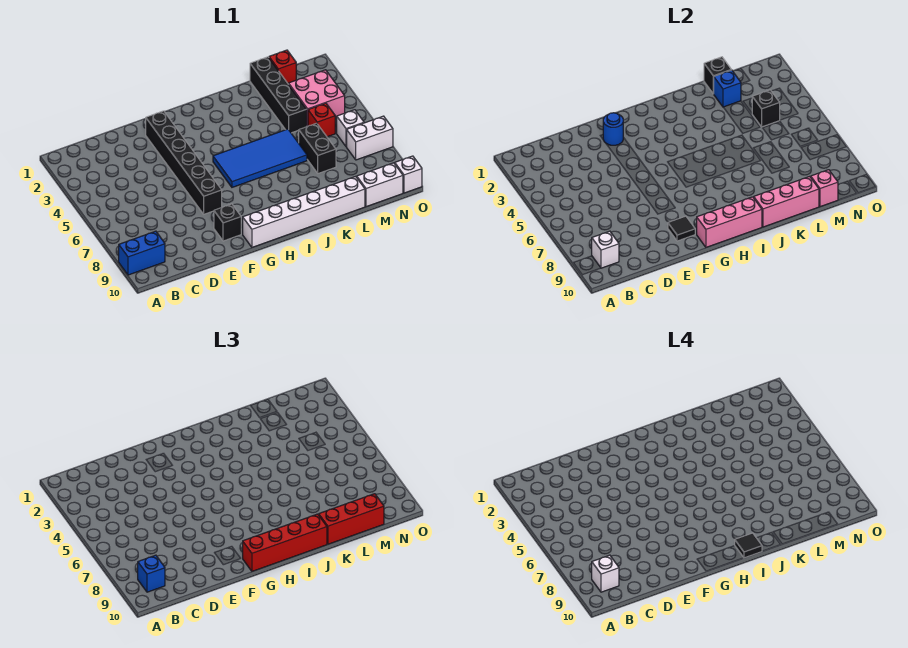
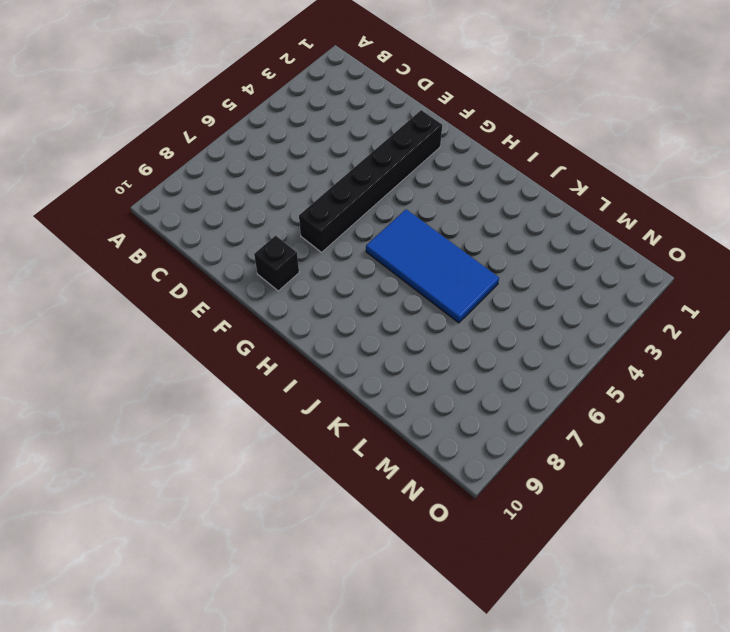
none -> blue brick A9:B9 level 1
none -> white brick G10:L10 level 1
none -> black brick L1:L4 level 1

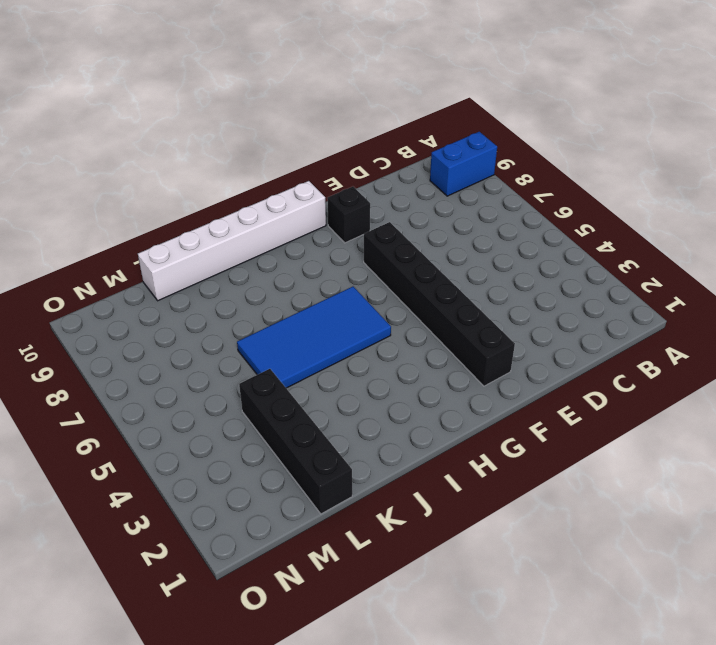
none -> black brick L6:L7 level 1
none -> red brick M1 level 1
none -> pink brick M3:N4 level 1

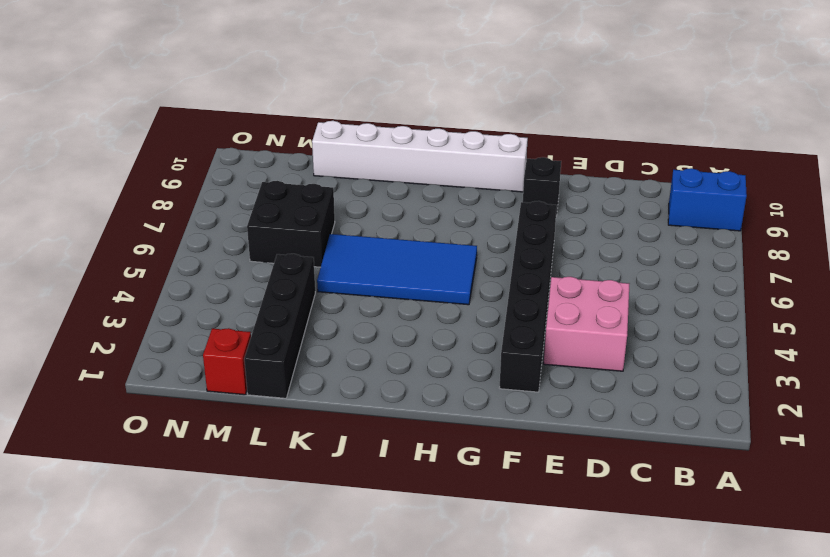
pink brick D3:E4 level 1 -> pink brick M3:N4 level 1
black brick L6:M7 level 1 -> black brick L6:L7 level 1
none -> red brick M5 level 1
none -> white brick M10:N10 level 1
none -> white brick N6 level 1

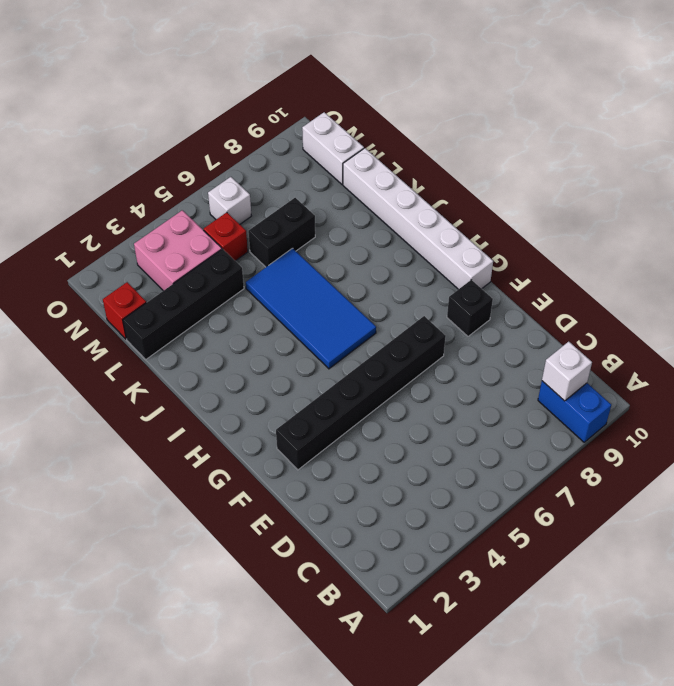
none -> white brick N7:O7 level 1
none -> white brick O10 level 1
none -> blue round brick F2 level 2

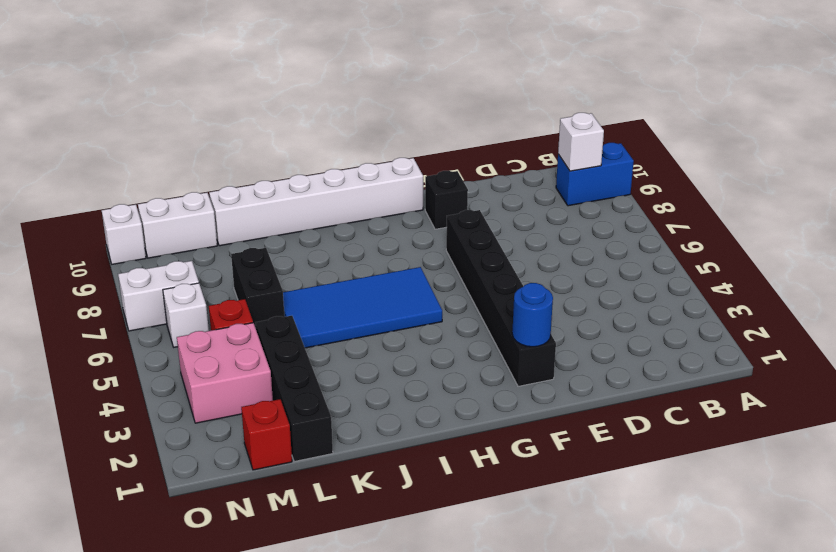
none -> black tile F9 level 2
none -> pink brick G10:I10 level 2
none -> pink brick J10:L10 level 2

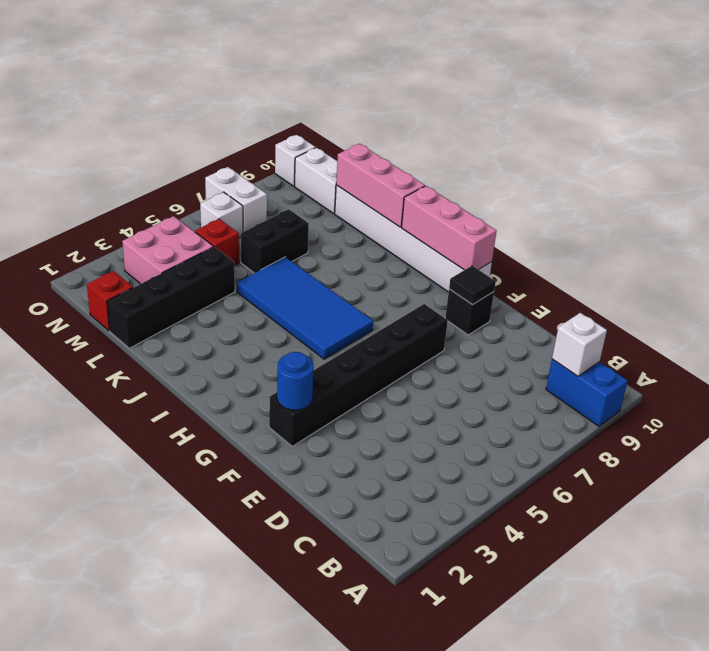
none -> black brick L1 level 2
none -> blue brick L2 level 2
none -> black brick M4 level 2

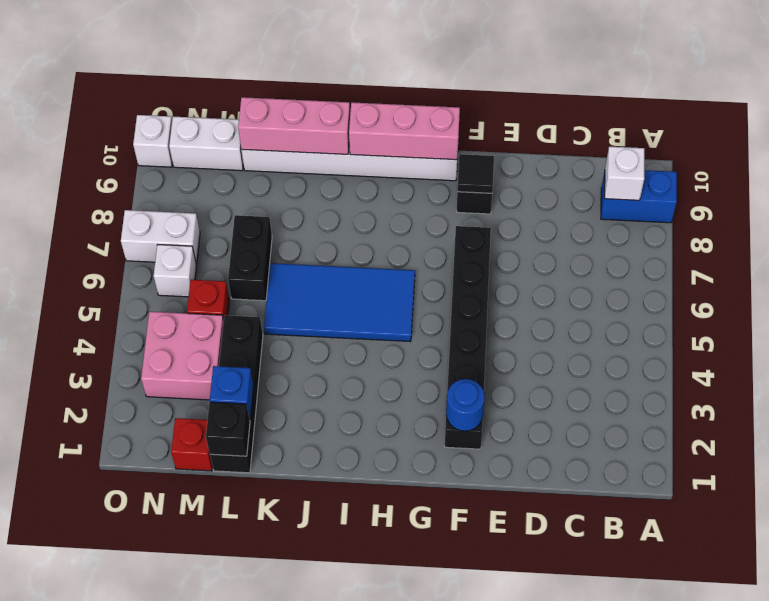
none -> black brick M4 level 2
none -> pink brick M10 level 2
none -> blue brick B9 level 3

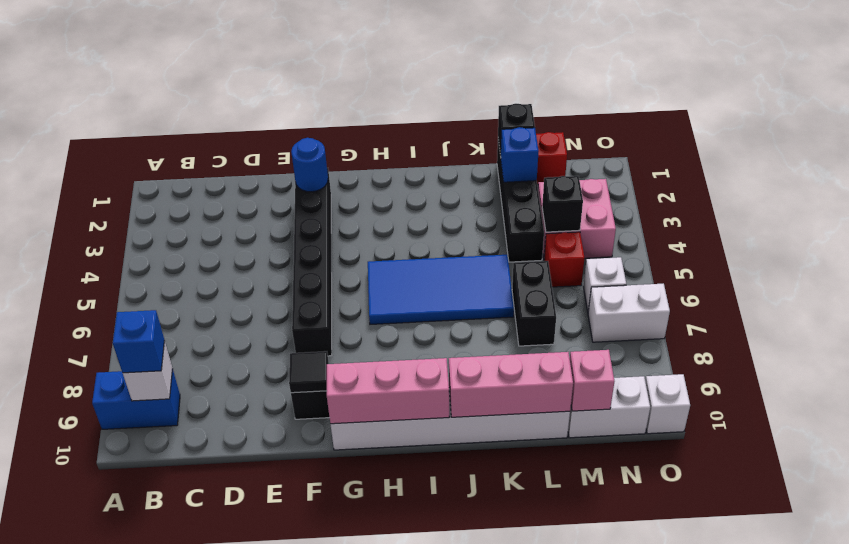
none -> red brick G10:J10 level 3
none -> red brick K10:M10 level 3
none -> white brick B9 level 4

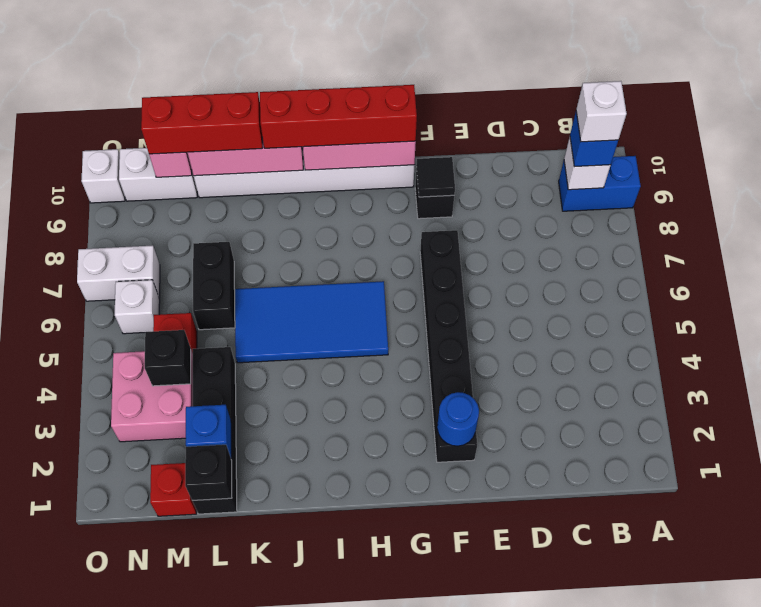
none -> black tile I10 level 4

